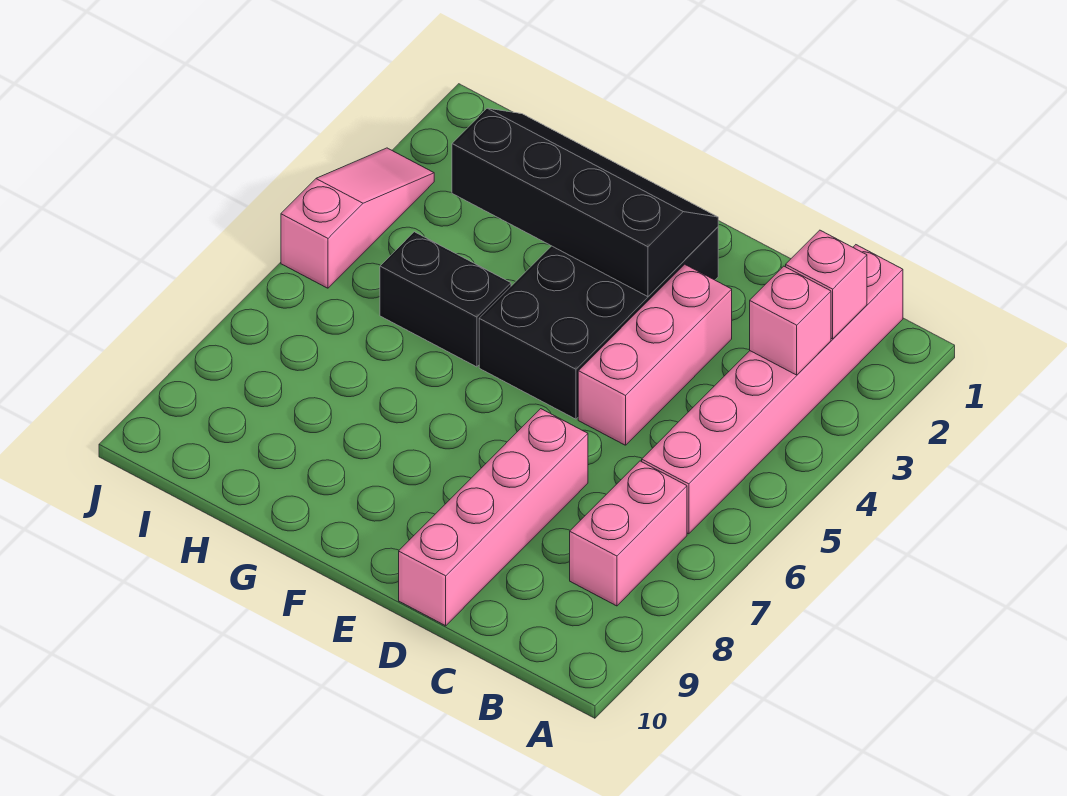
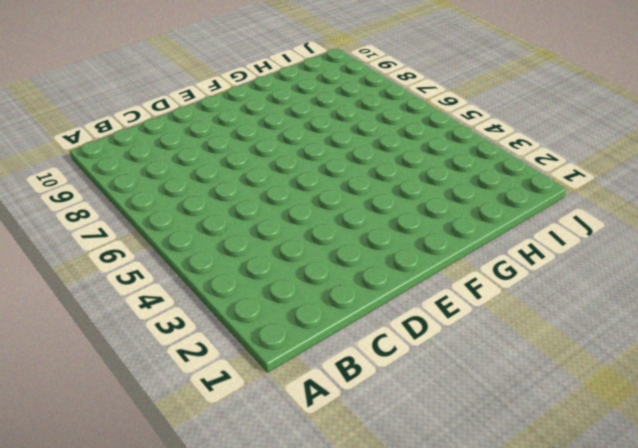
none -> pink brick B1:B6 level 1
none -> pink brick B7:B8 level 1

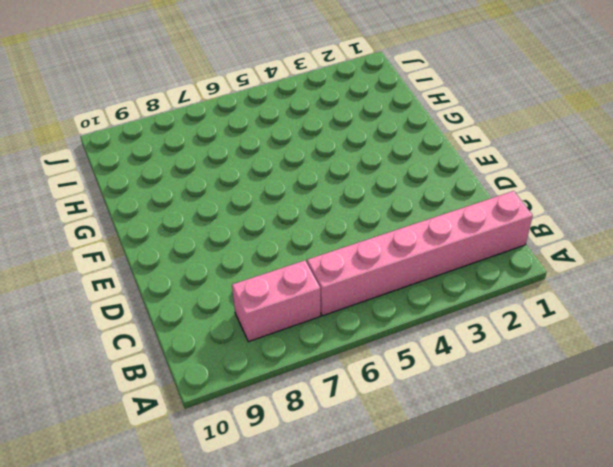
none -> pink brick D3:D5 level 1
none -> pink brick D7:D10 level 1

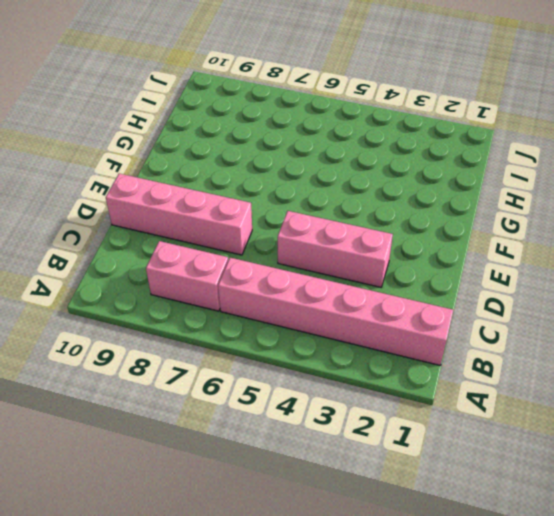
none -> black brick E2:F5 level 1
none -> black brick G5:H5 level 1

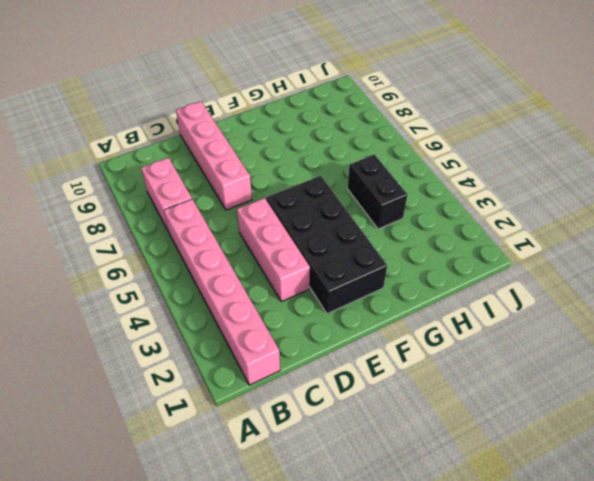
black brick H4:H5 level 1 -> black brick G5:H5 level 1
none -> pink slope J3:J5 level 1 top 5
none -> pink brick B2 level 2

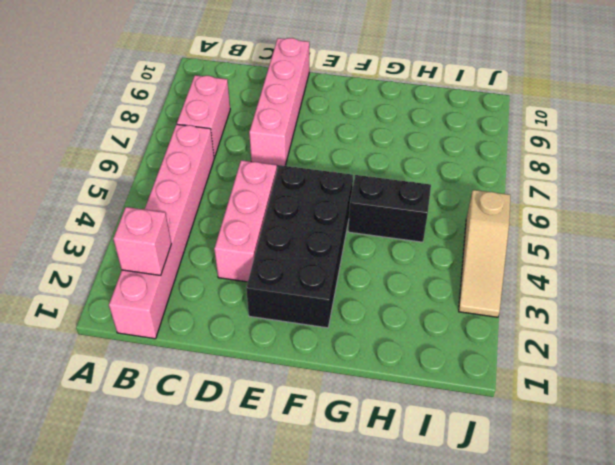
tan slope J3:J5 level 1 top 5 -> pink slope J3:J5 level 1 top 5
none -> pink brick B3 level 2
none -> black slope E2:H3 level 2 top 3

